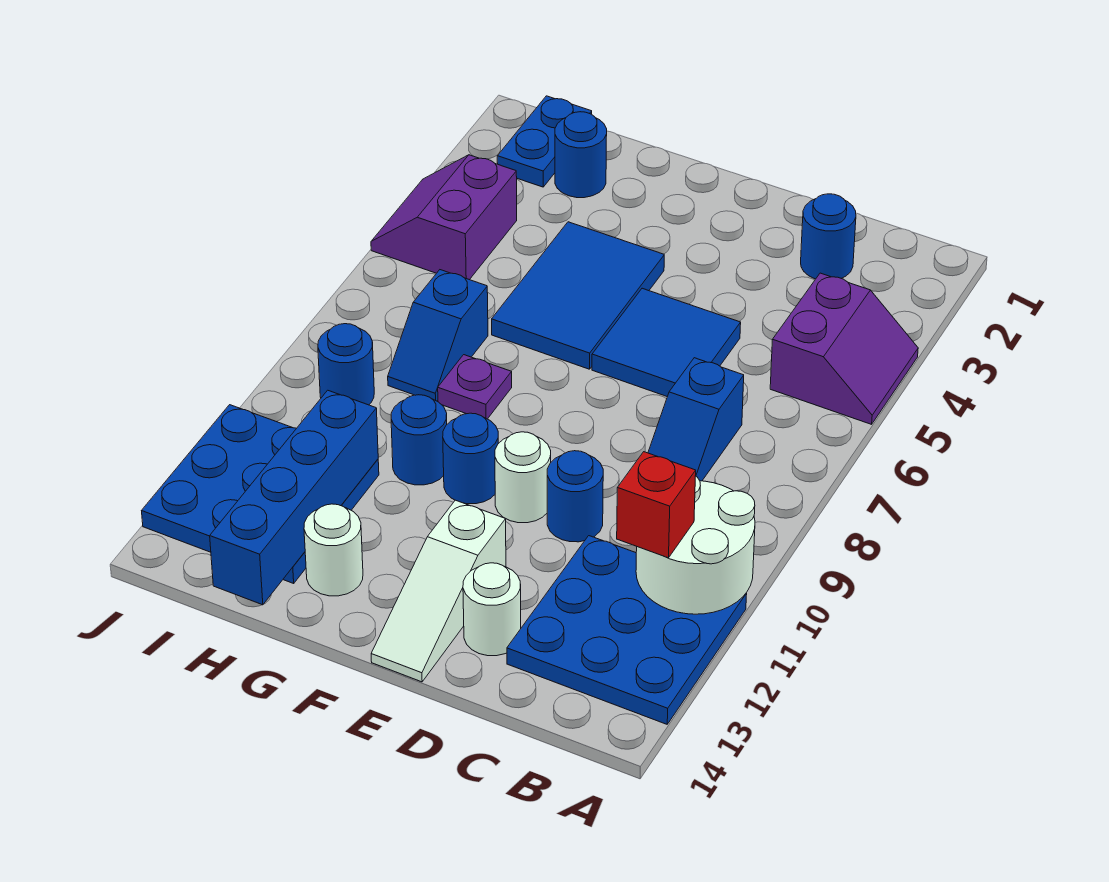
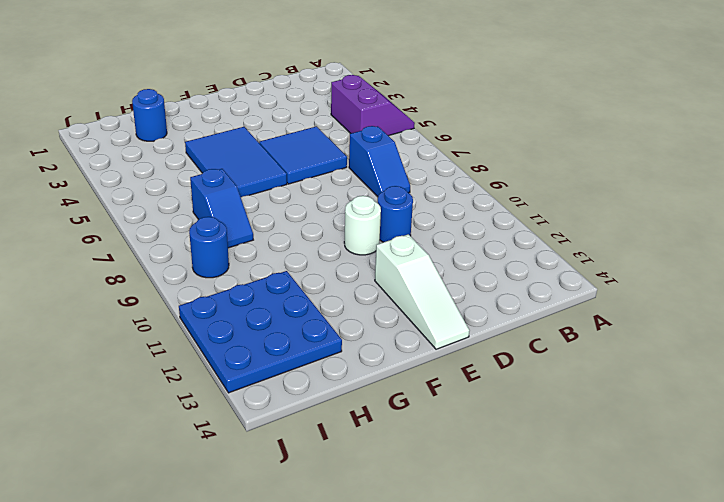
none -> blue plate A11:C13 level 1
none -> blue round brick C2 level 1
none -> white round brick D13 level 1

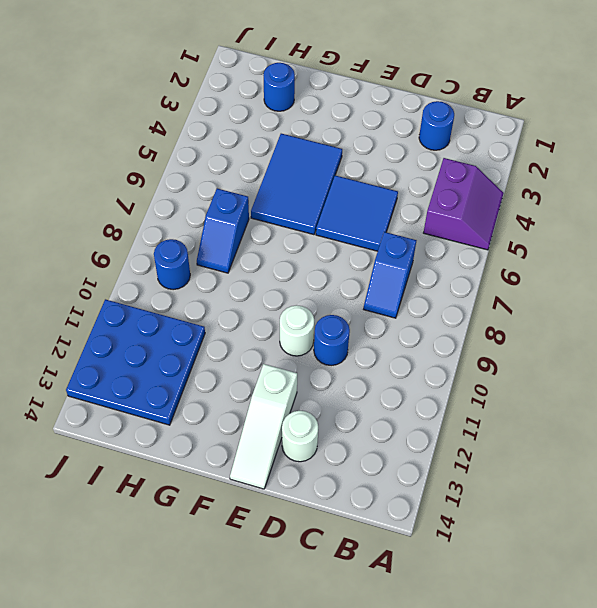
none -> blue plate A11:C13 level 1
none -> blue round brick F10 level 1
none -> purple plate G8 level 1

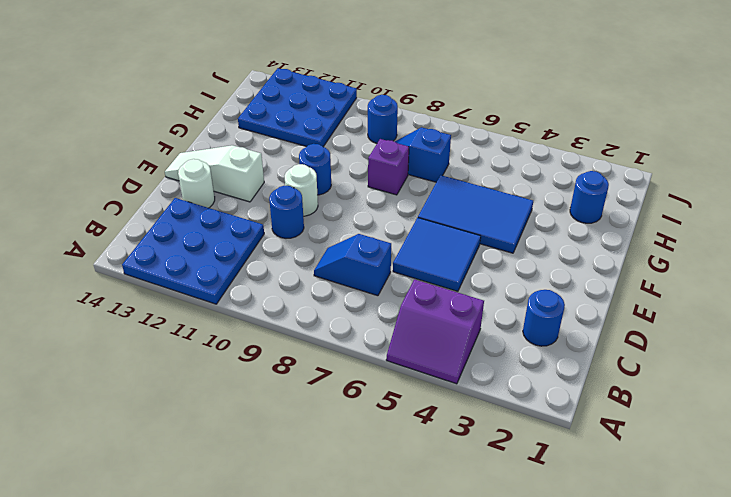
purple brick G8 level 1 -> purple plate G8 level 1
none -> blue round brick G10 level 1
none -> white round brick G13 level 1
none -> blue plate I1:I2 level 1

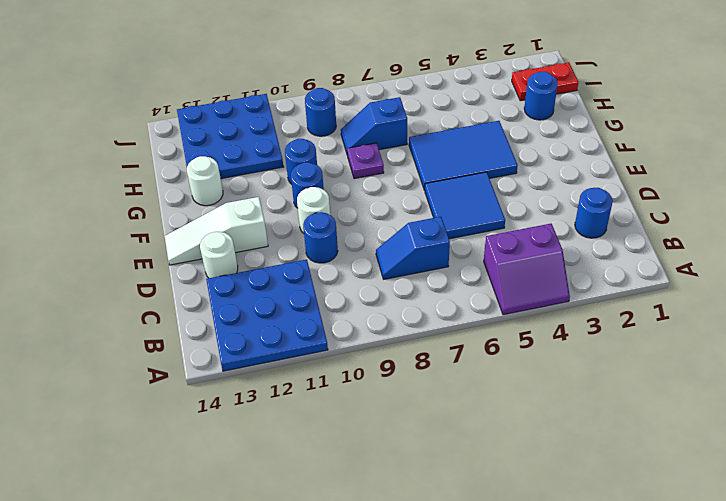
red plate I1:I2 level 1 -> blue plate I1:I2 level 1
none -> purple slope I4:J5 level 1 top I
none -> white round brick A10:B11 level 2
none -> blue brick H11:H14 level 2

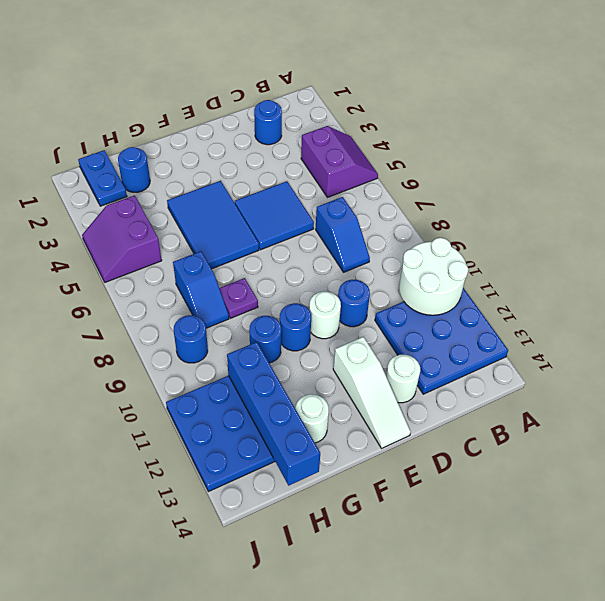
none -> red brick B11 level 3

